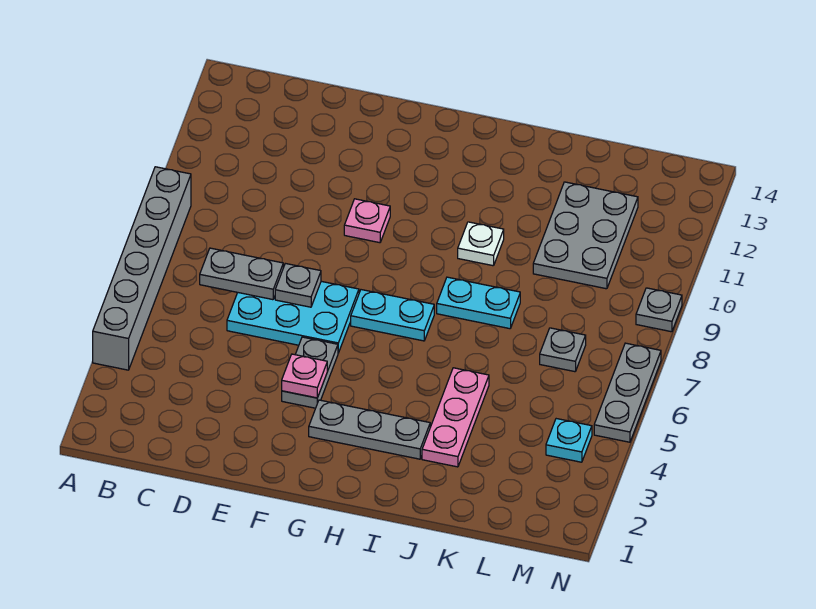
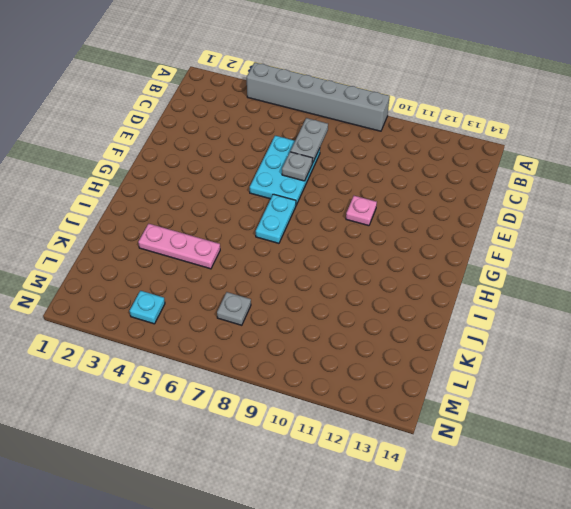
none -> grey plate F4:F5 level 1
none -> grey plate G3:I3 level 1
none -> cyan plate I8:J8 level 1

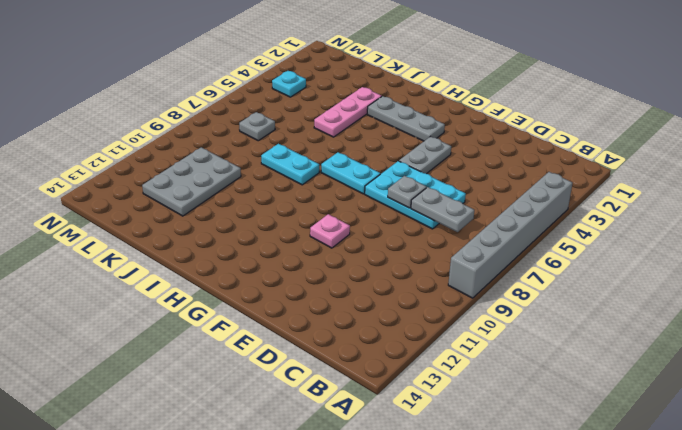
none -> white plate I10 level 1
none -> grey plate N5:N7 level 1
none -> grey plate N9 level 1

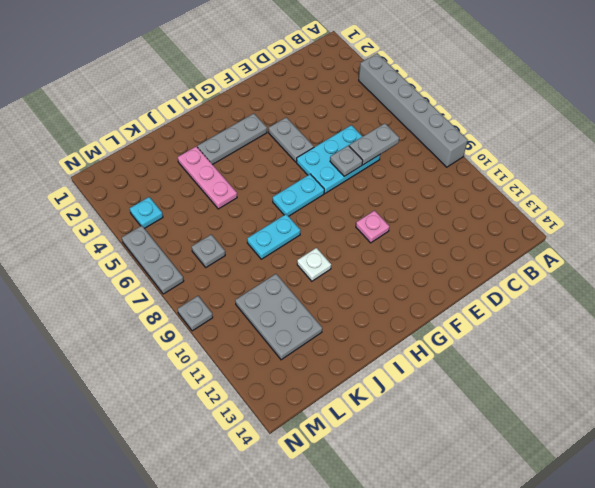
none -> pink plate F4 level 2

